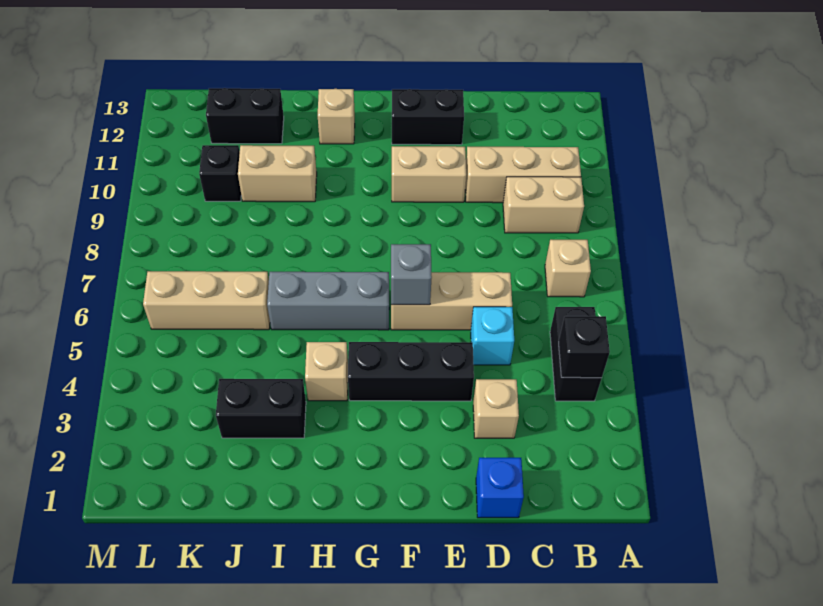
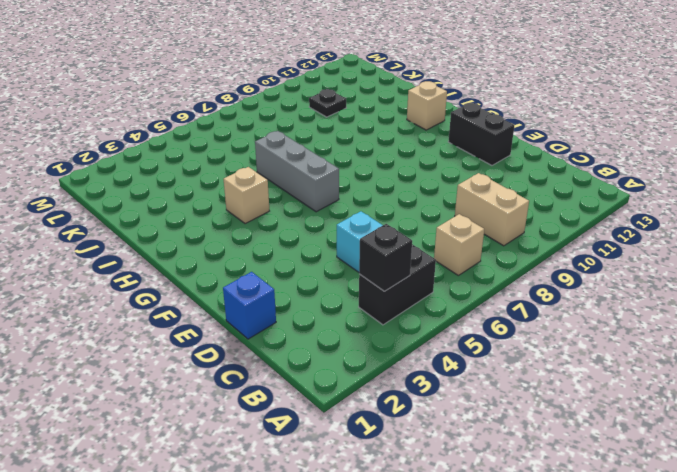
black plate K10 level 1 -> black brick K10 level 1
none -> tan brick B10:D10 level 1
none -> tan brick D3 level 1
none -> tan brick D6:F6 level 1

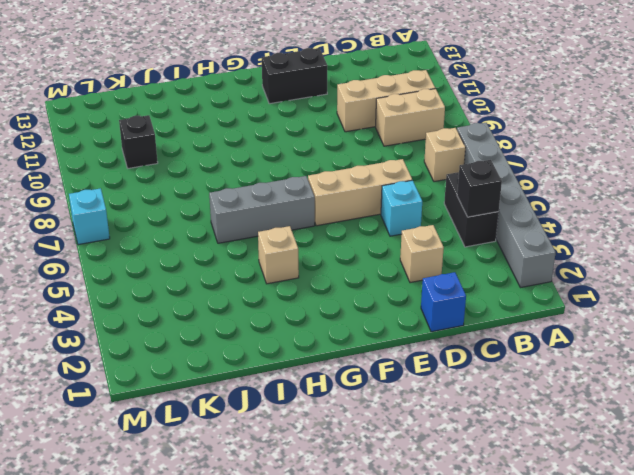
grey brick A2:A7 level 1 -> none
cyan brick M7 level 1 -> none
none -> black brick E4:G4 level 1
none -> tan brick E10:F10 level 1
none -> tan brick H12 level 1

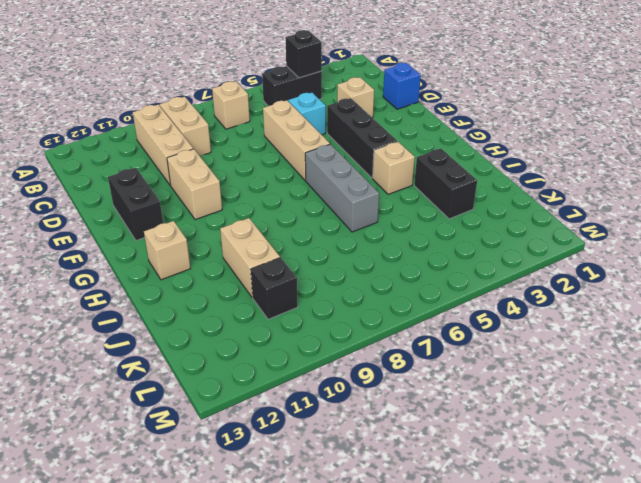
none -> tan brick J6:L6 level 1
none -> black brick J12:K12 level 1
none -> grey brick F6 level 2

